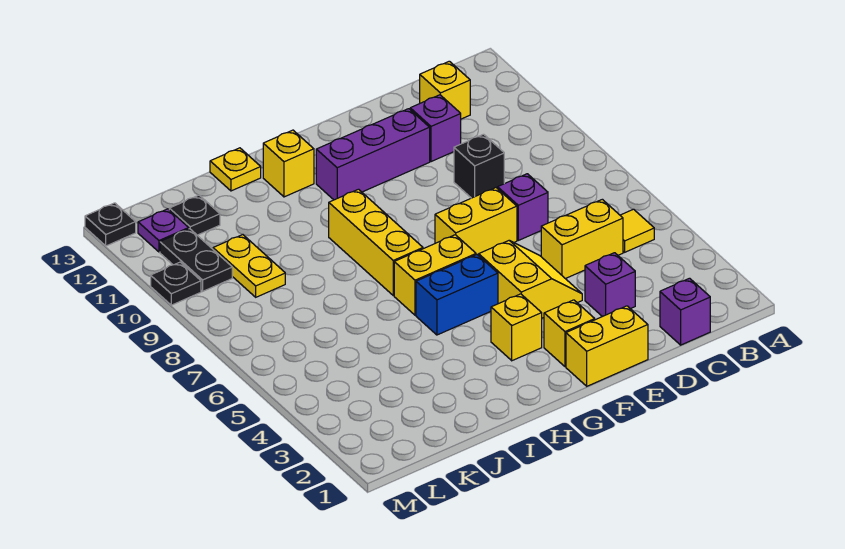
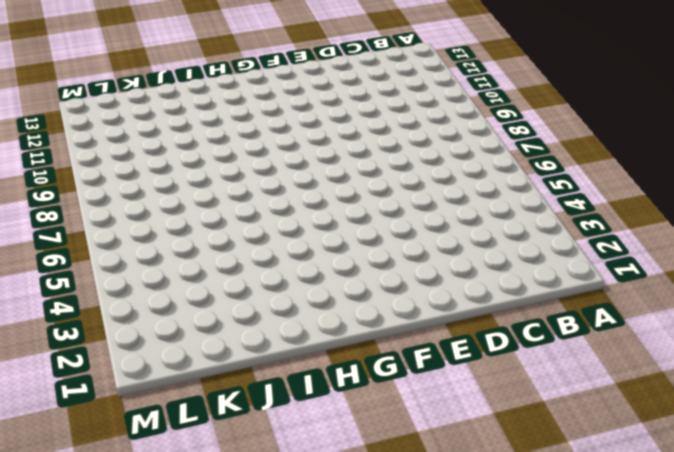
none -> yellow tile B5 level 1
none -> purple brick C1 level 1
none -> yellow brick C5:D5 level 1

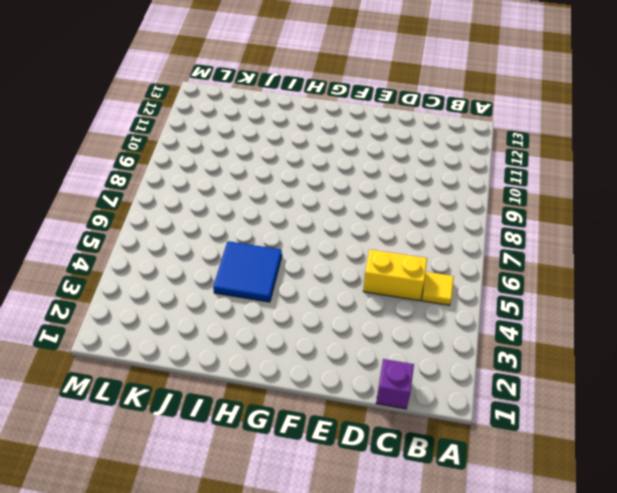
blue tile H4:I5 level 1 -> blue brick G5:H5 level 1
none -> yellow brick C12 level 1
none -> purple brick D3 level 1
none -> purple brick D7 level 1

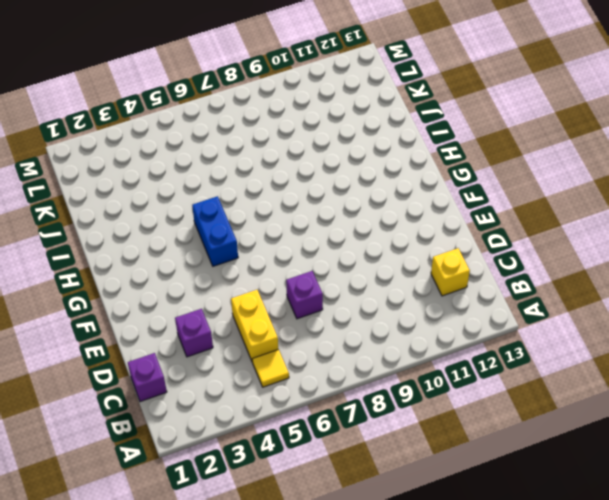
none -> black brick D9 level 1
none -> purple brick D11 level 1
none -> yellow brick E1:F1 level 1

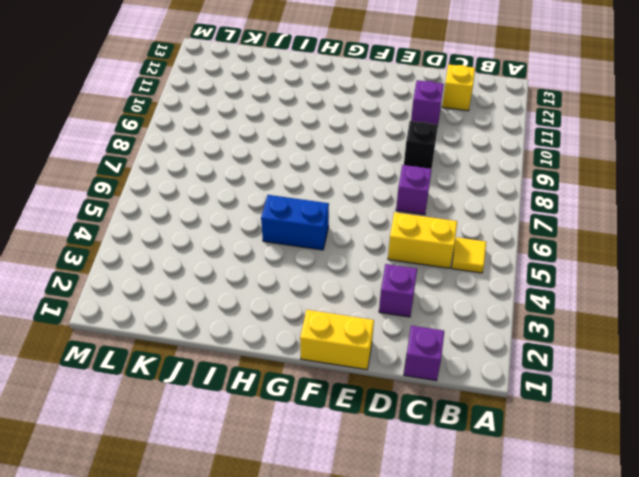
none -> yellow slope E4:F5 level 1 top F
none -> yellow brick E7:F7 level 1
none -> purple brick E11:G11 level 1

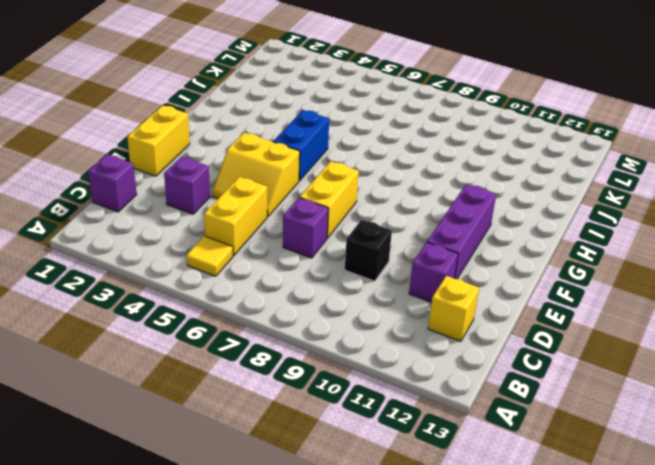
none -> yellow brick F2 level 1
none -> yellow brick G3 level 1
none -> yellow brick G6:H6 level 1

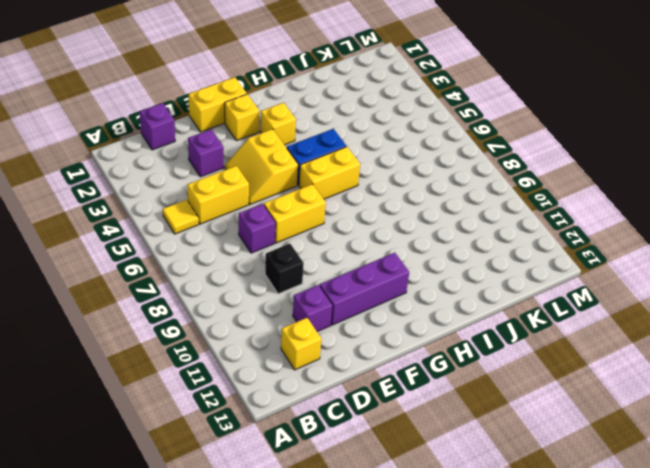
none -> yellow brick H7:H9 level 1
none -> yellow brick H12 level 1
none -> yellow plate I13 level 1

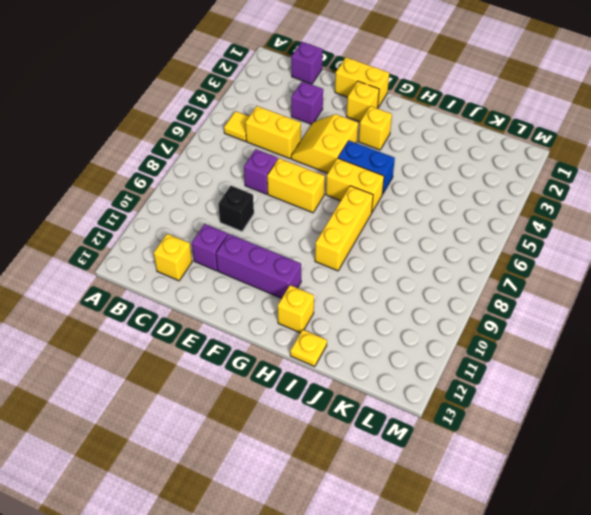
none -> yellow plate K9:K10 level 1
none -> black plate K12 level 1
none -> black plate L10:L11 level 1

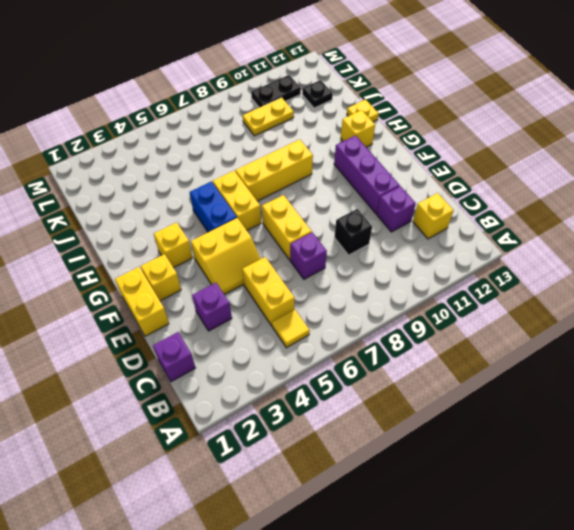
none -> purple plate L12 level 1
none -> black plate M10 level 1
none -> black plate M13 level 1

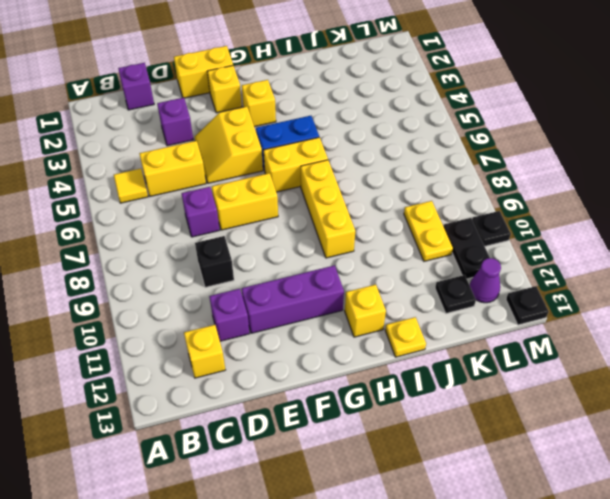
purple cone L12 level 1 -> purple plate L12 level 1

